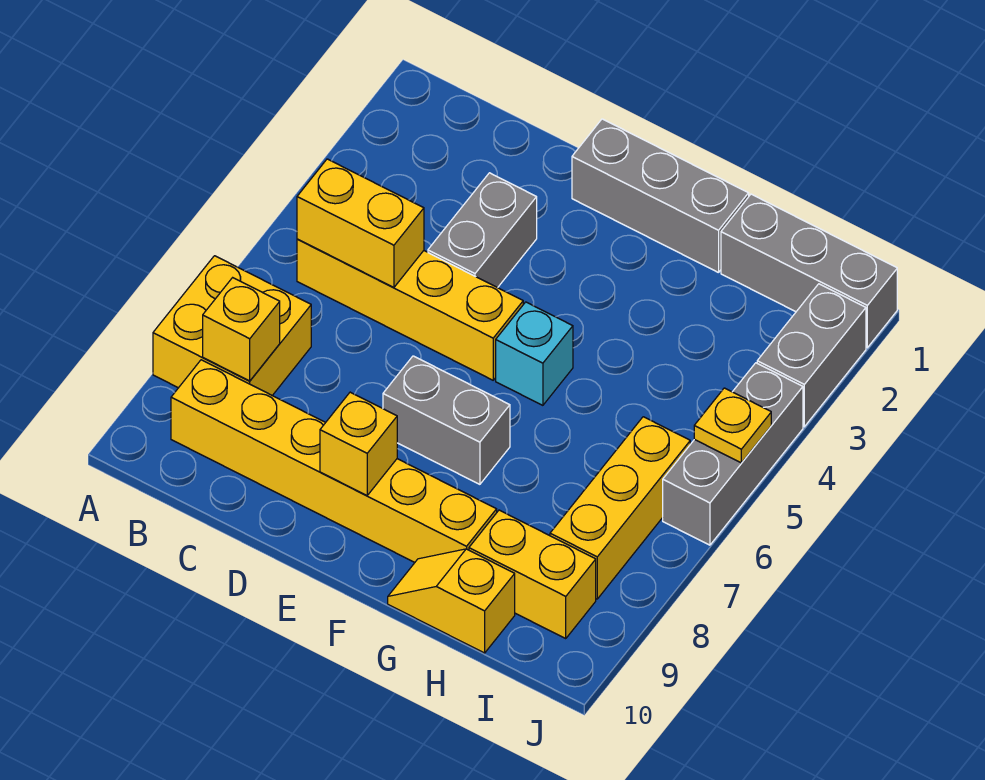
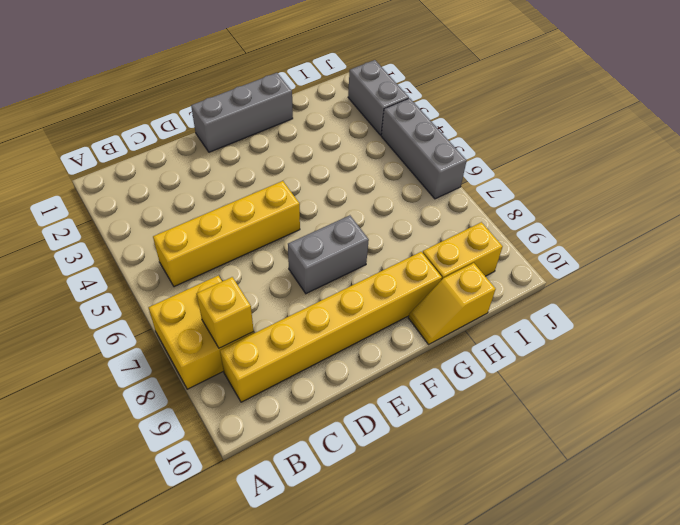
none -> grey brick D3:D4 level 1
none -> cyan brick F5 level 1
none -> grey brick H1:J1 level 1

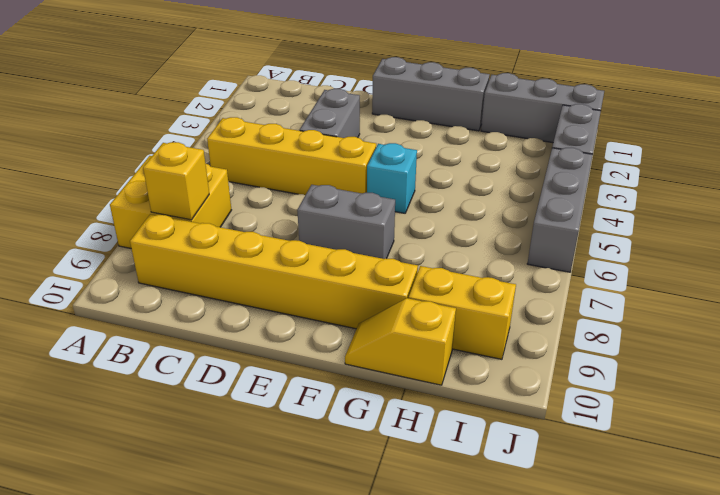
none -> yellow brick I6:I8 level 1
none -> yellow brick B5:C5 level 2
none -> yellow brick E9 level 2

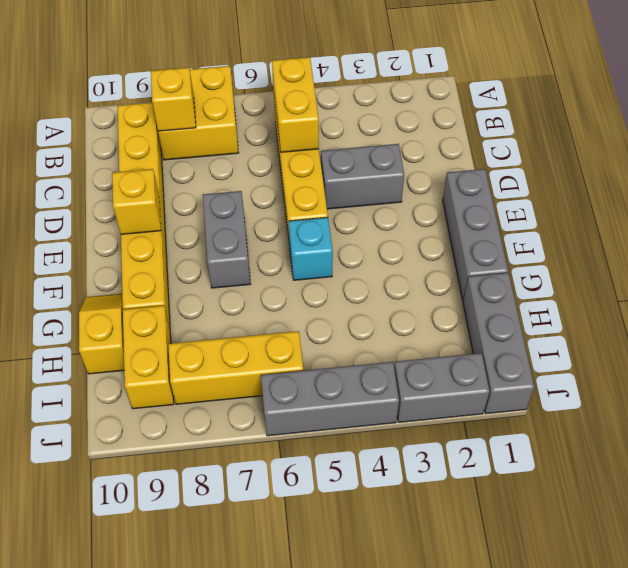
none -> yellow plate J5 level 2

